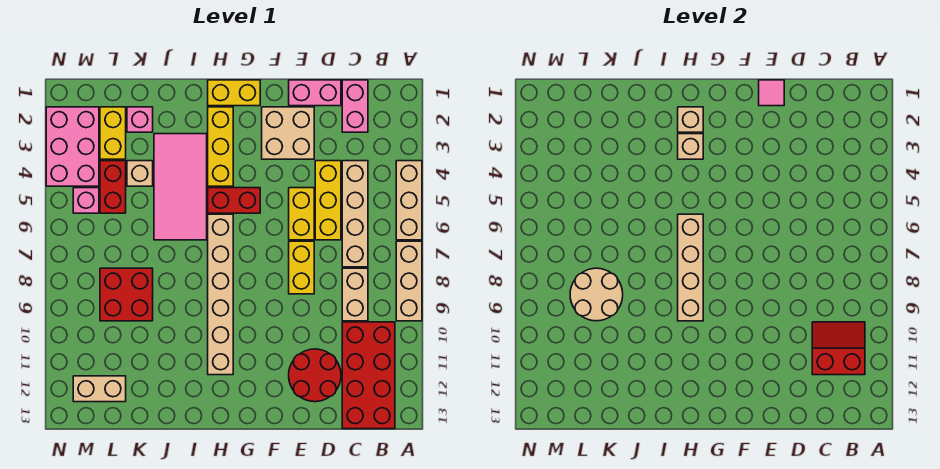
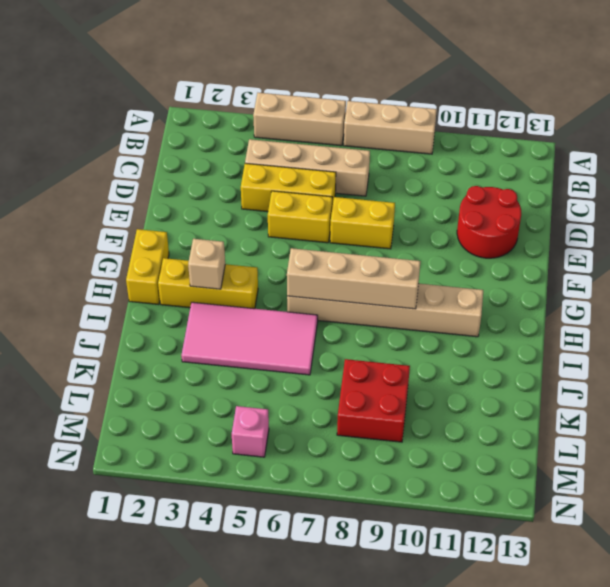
none -> red brick B10:C13 level 1
none -> pink brick C1:C2 level 1
none -> tan brick C8:C9 level 1
none -> pink brick D1:E1 level 1

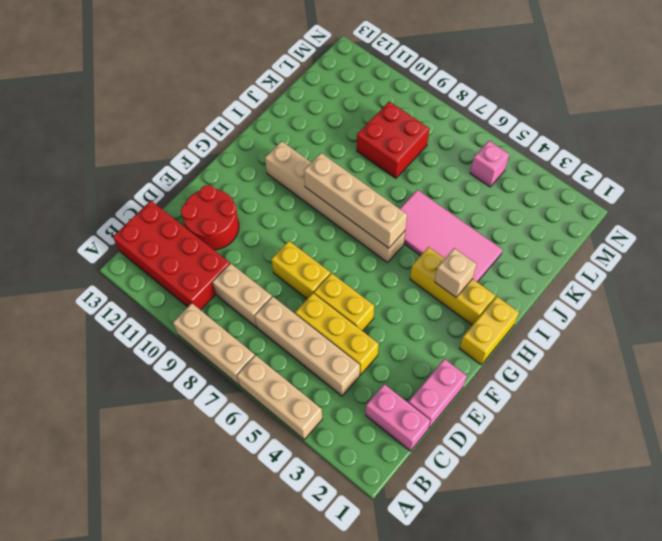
none -> tan brick E2:F3 level 1
none -> red brick G5:H5 level 1
none -> pink brick K2 level 1
none -> tan brick K4 level 1

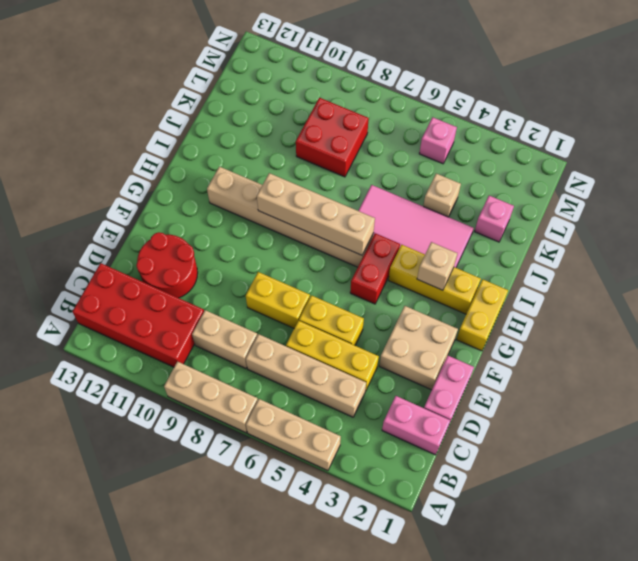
none -> yellow brick L2:L3 level 1
none -> red brick L4:L5 level 1
none -> tan brick L12:M12 level 1
none -> pink brick M2:N4 level 1

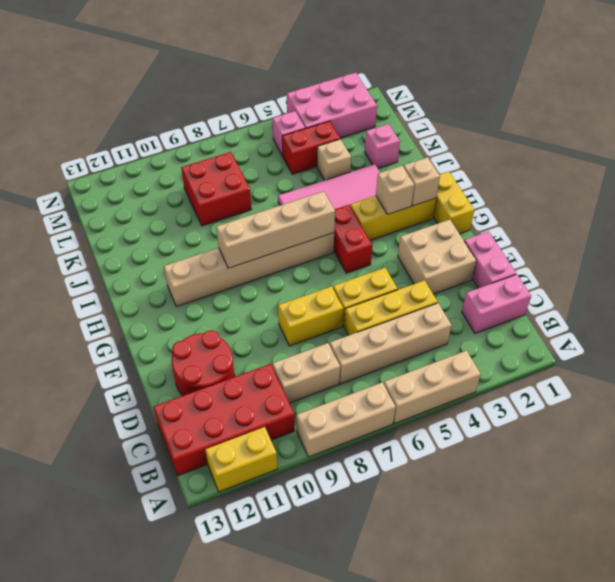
yellow brick A11:A12 level 1 -> yellow brick L2:L3 level 1
none -> tan brick L12:M12 level 1
none -> red slope B10:C11 level 2 top 11
none -> pink tile E1 level 2
none -> tan round brick K8:L9 level 2

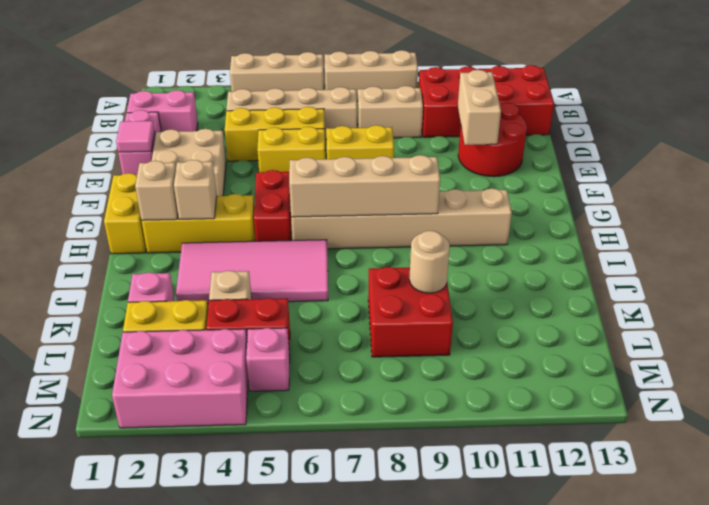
tan brick D11:E11 level 2 -> tan brick L12:M12 level 1
tan round brick K9 level 2 -> tan round brick K8:L9 level 2
none -> red slope B10:C11 level 2 top 11

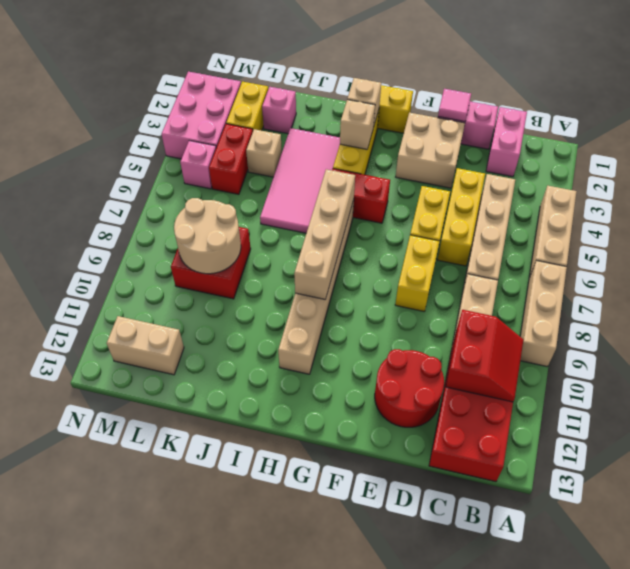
red slope B10:C11 level 2 top C -> red slope B10:C11 level 2 top 11

